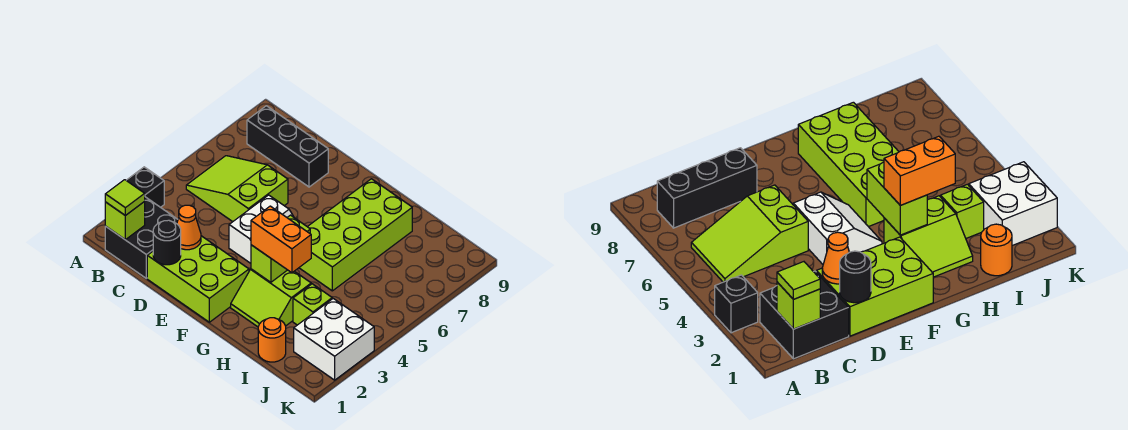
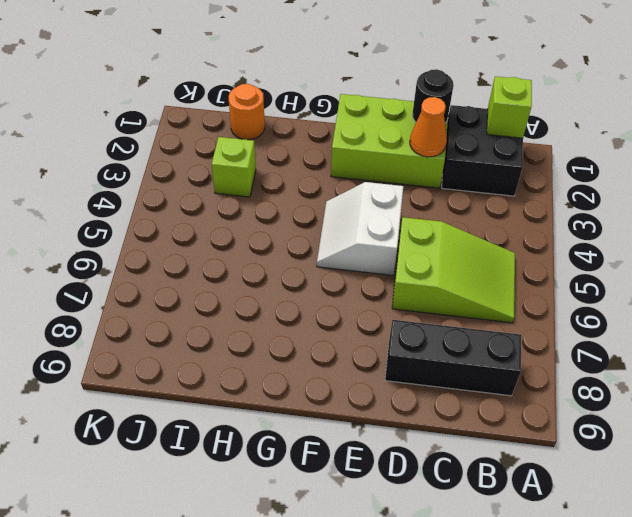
none -> black brick A3 level 1
none -> lime slope G2:H3 level 1 top 3
none -> lime brick G5:H8 level 1

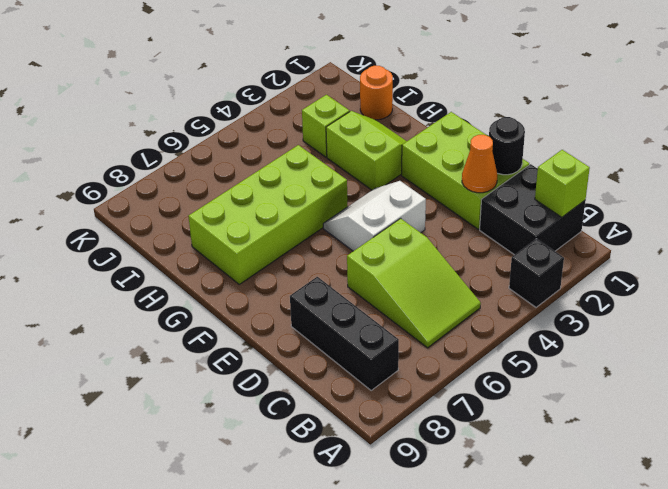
none -> white brick J2:K3 level 1
none -> lime brick G3:G4 level 2
none -> lime tile B1 level 3

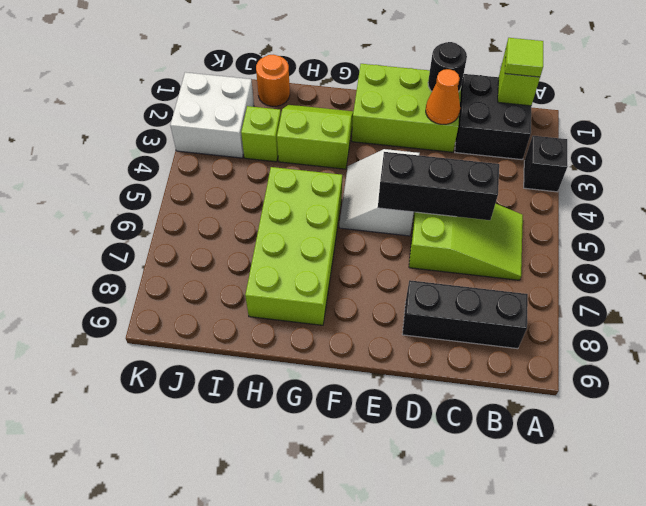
black brick C5:E5 level 2 -> none
none -> lime brick G3:G4 level 2
none -> orange brick G3:H3 level 3

